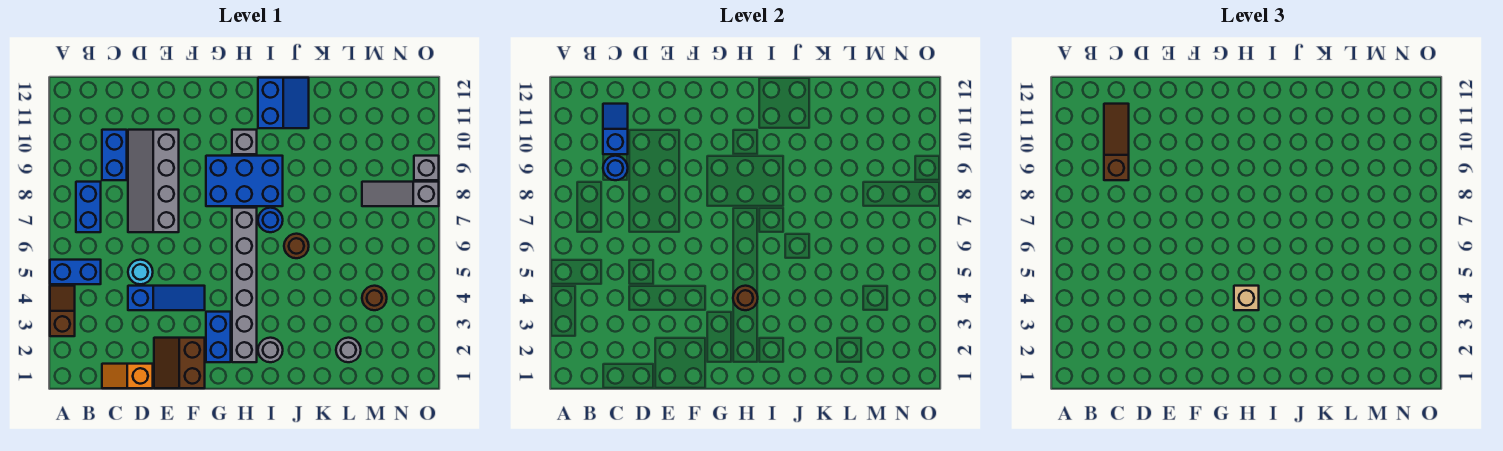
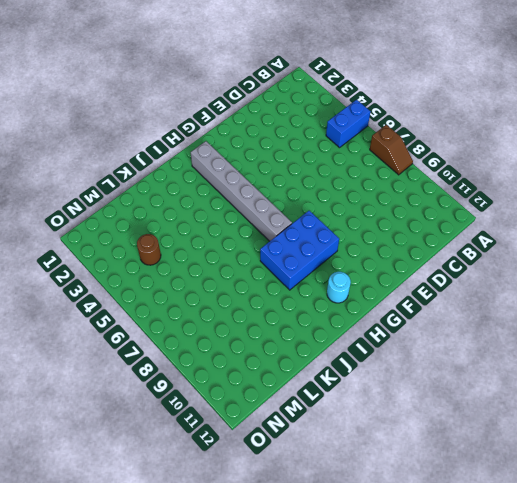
brown slope A7:A8 level 1 top 7 -> brown slope A3:A4 level 1 top 3
cyan round brick H11 level 1 -> cyan round brick D5 level 1
none -> blue brick B7:B8 level 1
none -> orange slope C1:D1 level 1 top D
none -> blue brick C9:C10 level 1

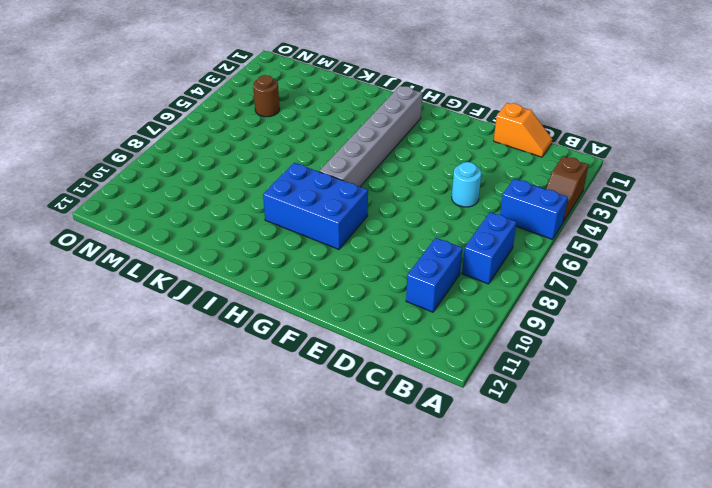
none -> blue slope D4:F4 level 1 top D
none -> grey slope D7:E10 level 1 top E
none -> brown slope E1:F2 level 1 top F

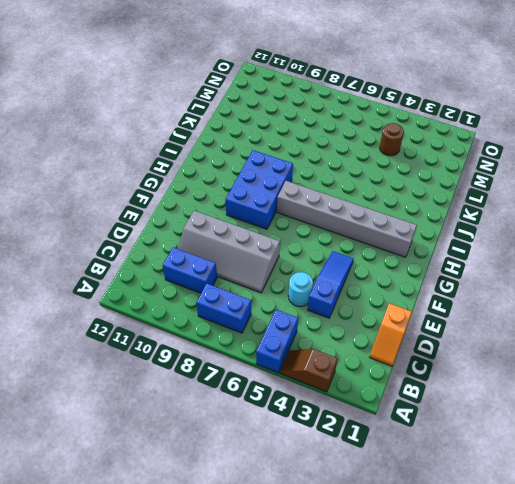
none -> brown slope E1:F2 level 1 top F
none -> blue brick G2:G3 level 1
none -> grey brick H10 level 1

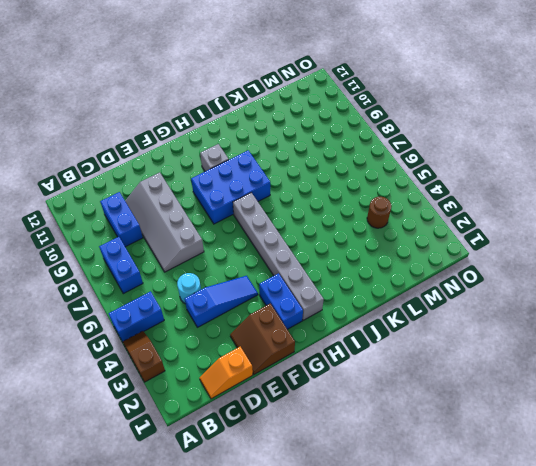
none -> grey round brick I2 level 1
none -> blue round brick I7 level 1
none -> blue slope I11:J12 level 1 top I

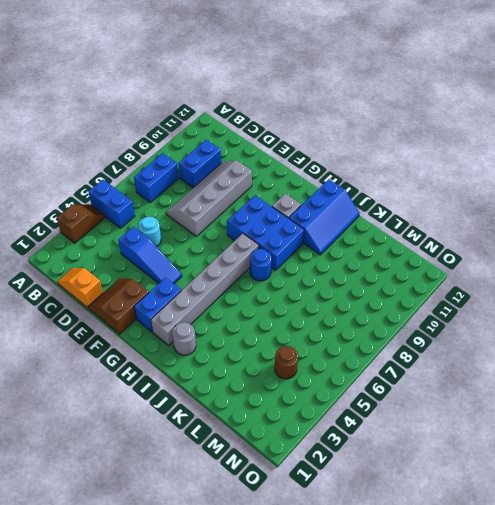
blue slope I10:J12 level 1 top I -> blue slope I11:J12 level 1 top I
none -> brown round brick J6 level 1
none -> grey round brick L2 level 1
none -> grey slope M8:O8 level 1 top O

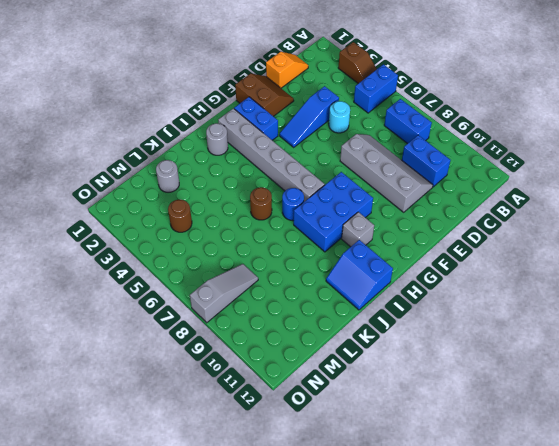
none -> grey brick O9 level 1
none -> blue round brick C9 level 2
none -> blue slope C10:C11 level 2 top 10

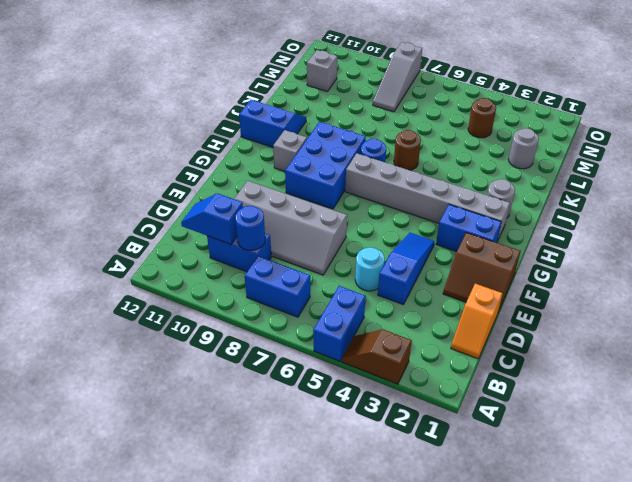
grey brick M11 level 1 -> grey brick O9 level 1
none -> brown round brick H4 level 2
none -> brown slope C9:C11 level 3 top 9
none -> tan brick H4 level 3

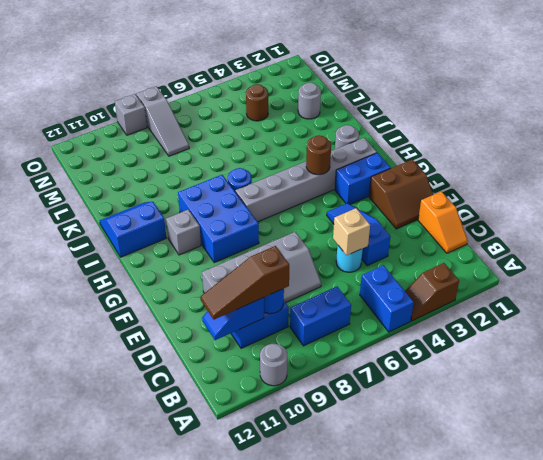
grey round brick A10 level 1 -> none
tan brick D5 level 2 -> tan brick H4 level 3
none -> brown round brick J6 level 1

